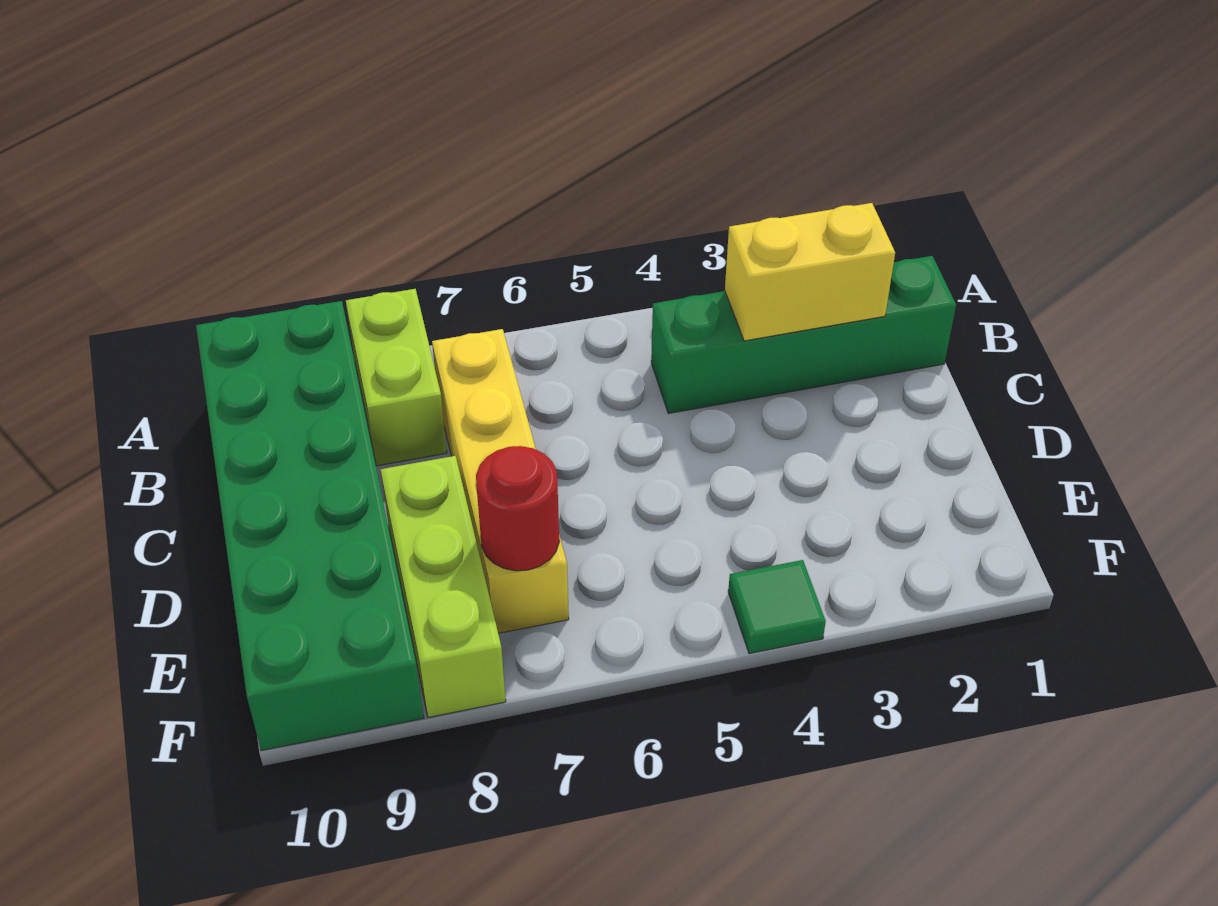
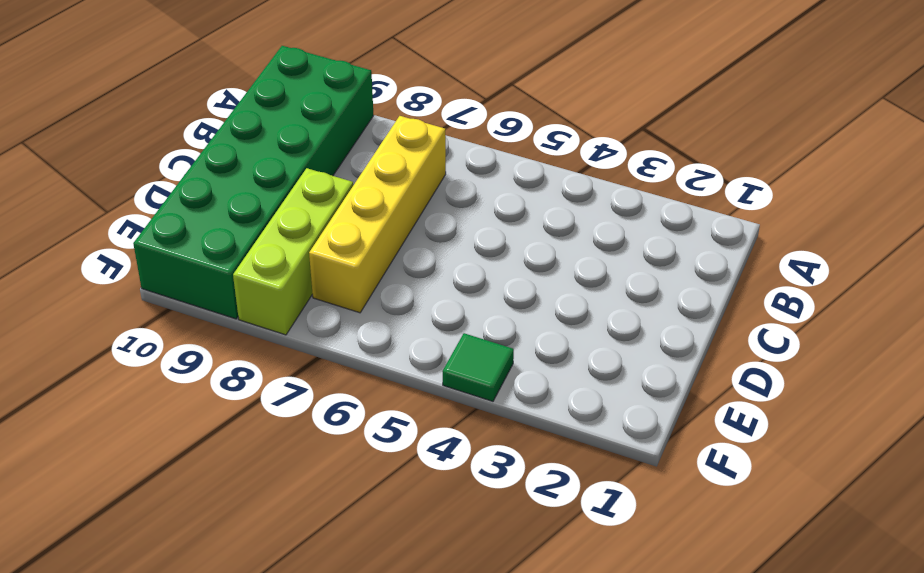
none -> lime brick A8:B8 level 1
none -> green brick B1:B4 level 1

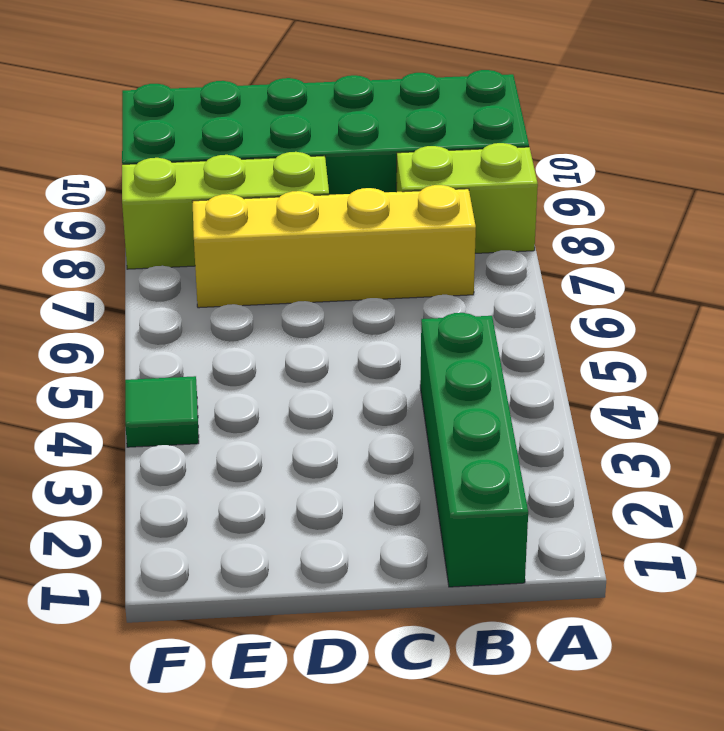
none -> yellow brick B2:B3 level 2
none -> red round brick E7 level 2

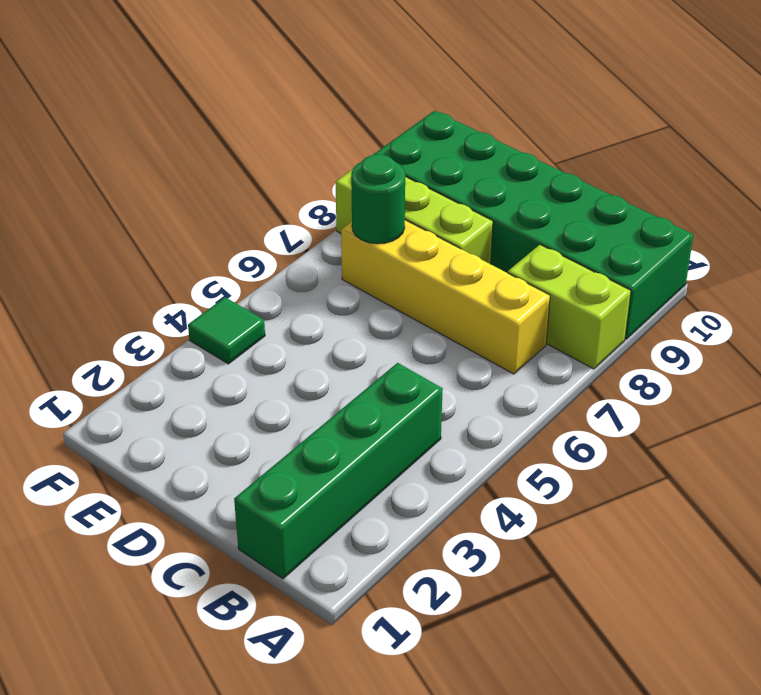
green round brick E7 level 2 -> red round brick E7 level 2
none -> yellow brick B2:B3 level 2

